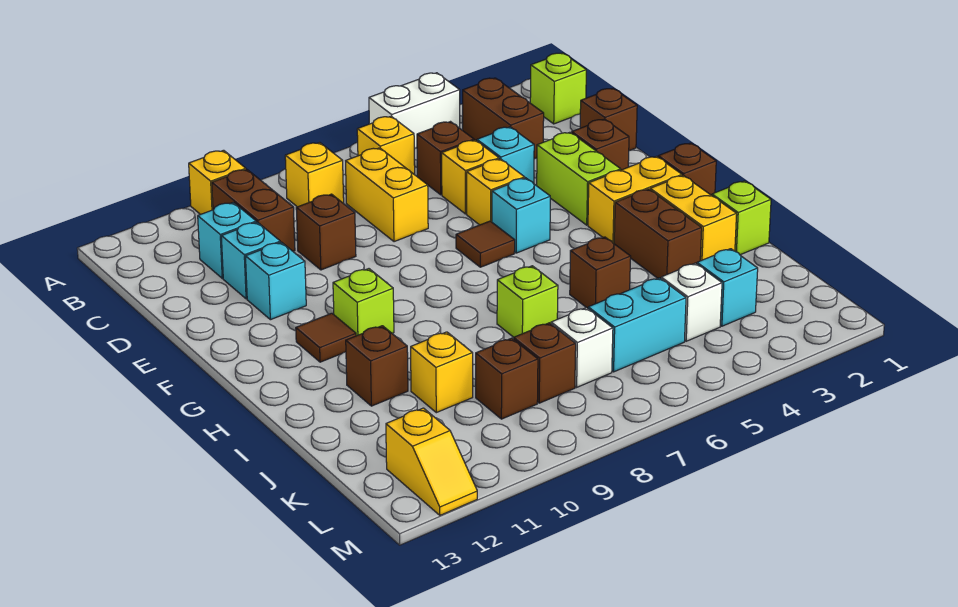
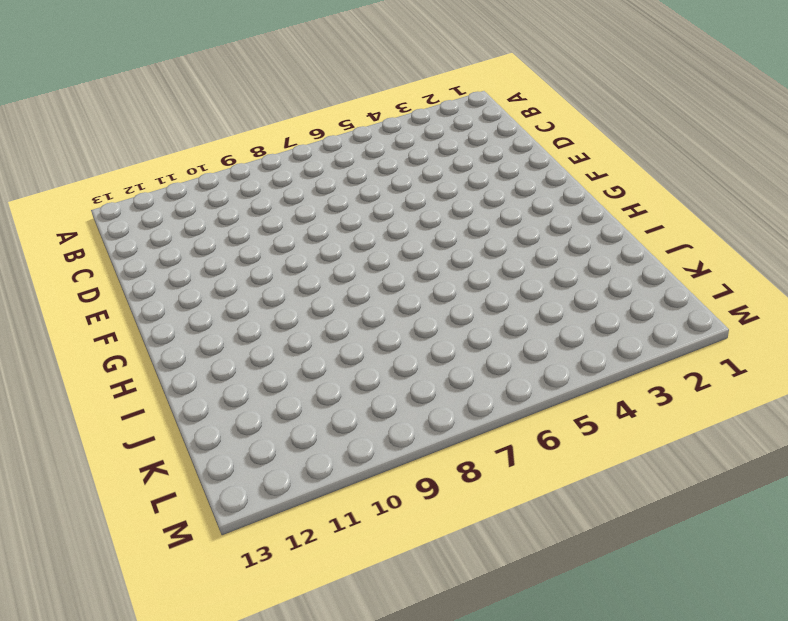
none -> white brick A4:A5 level 1
none -> yellow brick A10 level 1
none -> lime brick B1 level 1
none -> brown brick B3:C3 level 1

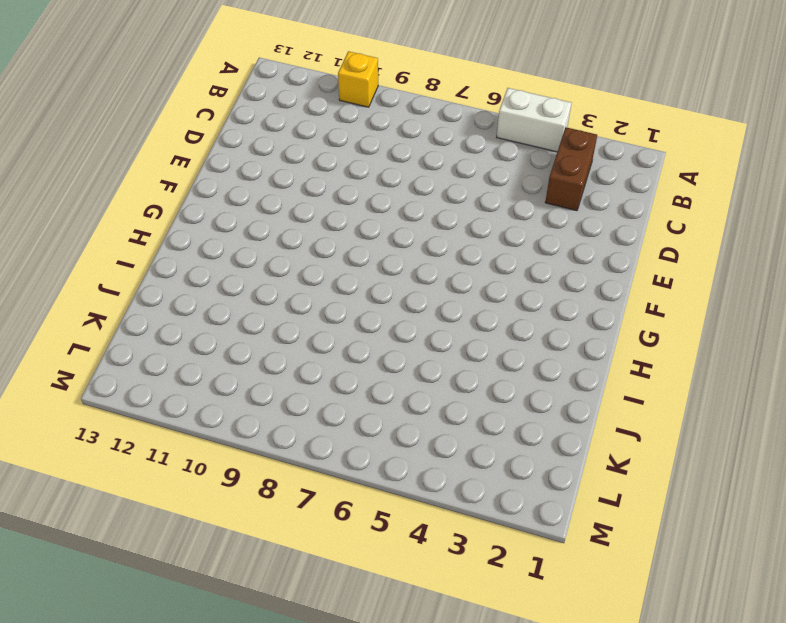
none -> lime brick B1 level 1
none -> yellow brick B6 level 1
none -> yellow brick B8 level 1
none -> brown brick B10:C10 level 1

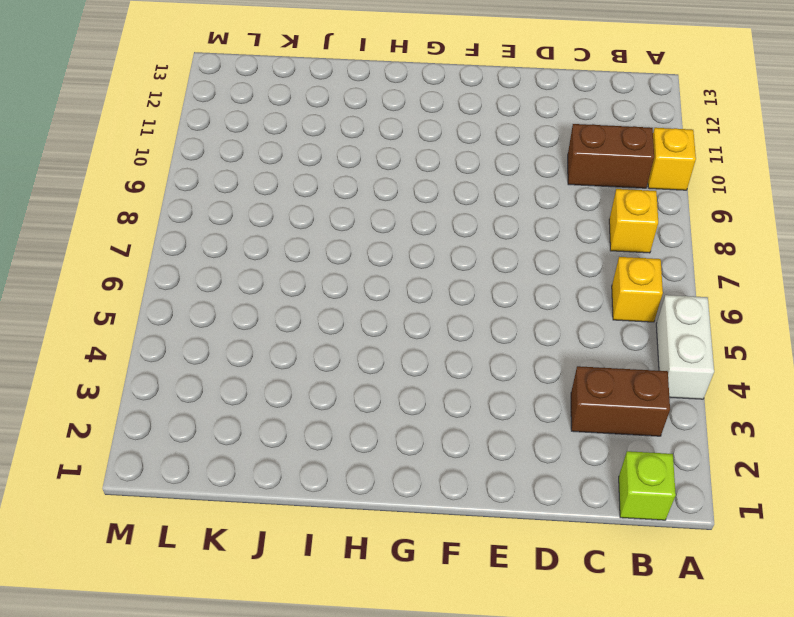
none -> brown brick C5 level 1
none -> yellow brick C7:D7 level 1
none -> cyan brick C11 level 1
none -> brown brick D1 level 1

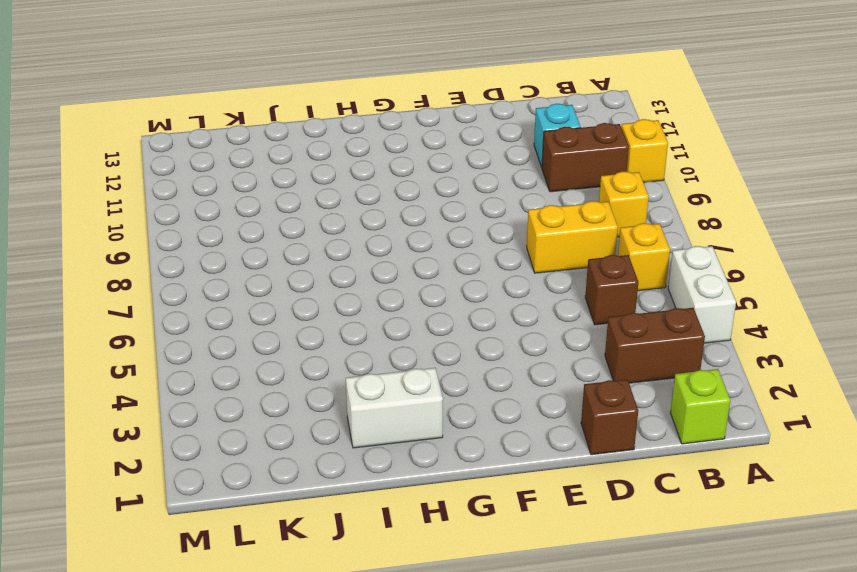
white brick H2:I2 level 1 -> yellow brick H2:I2 level 1
none -> cyan brick D4 level 1
none -> yellow brick D5 level 1
none -> brown brick D9 level 1
none -> cyan brick D11 level 1

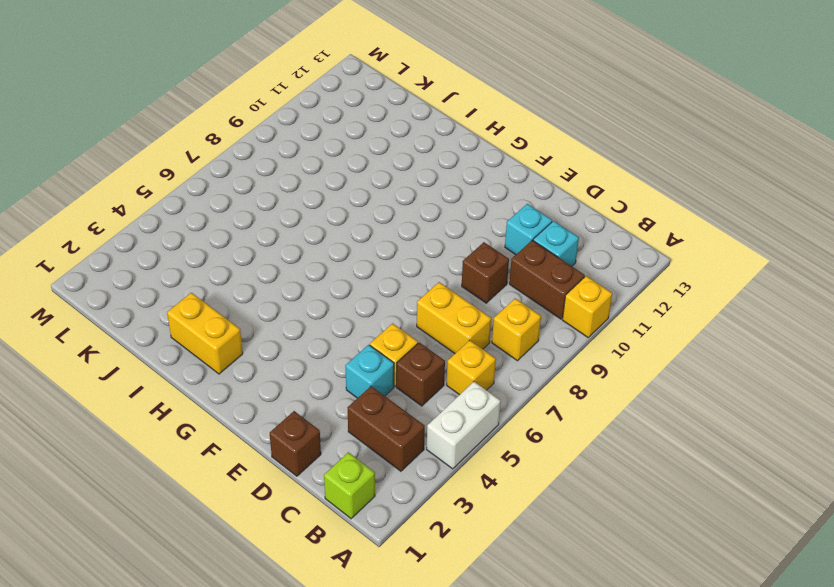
none -> brown brick E2 level 1
none -> lime brick E3:F3 level 1
none -> yellow brick E5 level 1
none -> cyan brick E11 level 1

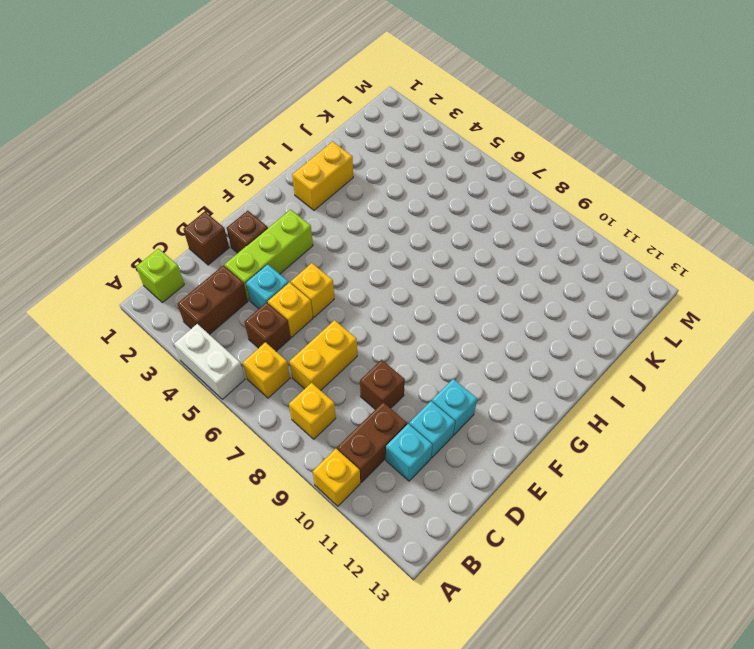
lime brick D3:F3 level 1 -> lime brick E3:F3 level 1
none -> cyan brick F5 level 1
none -> brown tile F6 level 1
none -> brown brick G1 level 1
none -> yellow brick G2:G3 level 1

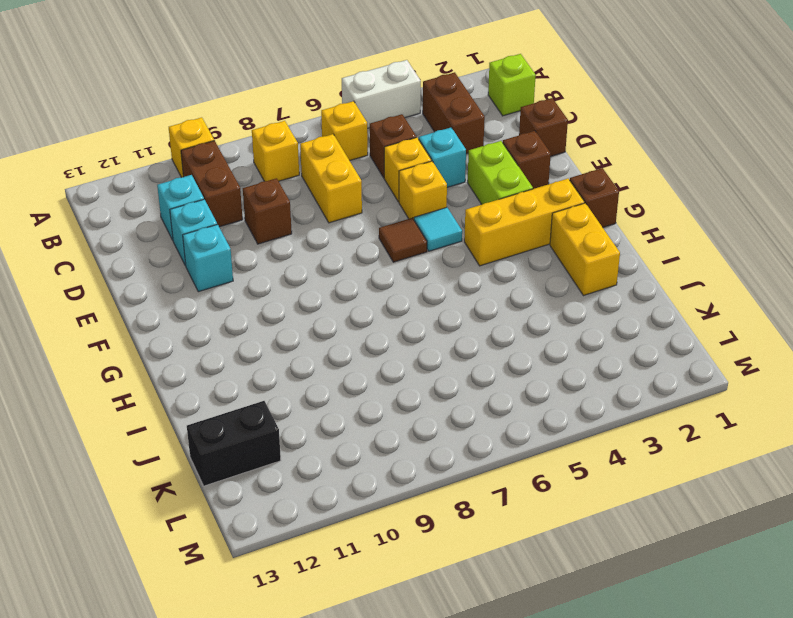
cyan tile F5 level 1 -> cyan brick F5 level 1
yellow brick G2:G4 level 1 -> yellow brick G2:G3 level 1
black brick K12:K13 level 1 -> none
none -> lime brick G10 level 1
none -> brown tile G11 level 1
none -> brown brick H3:I3 level 1
none -> lime brick I1 level 1

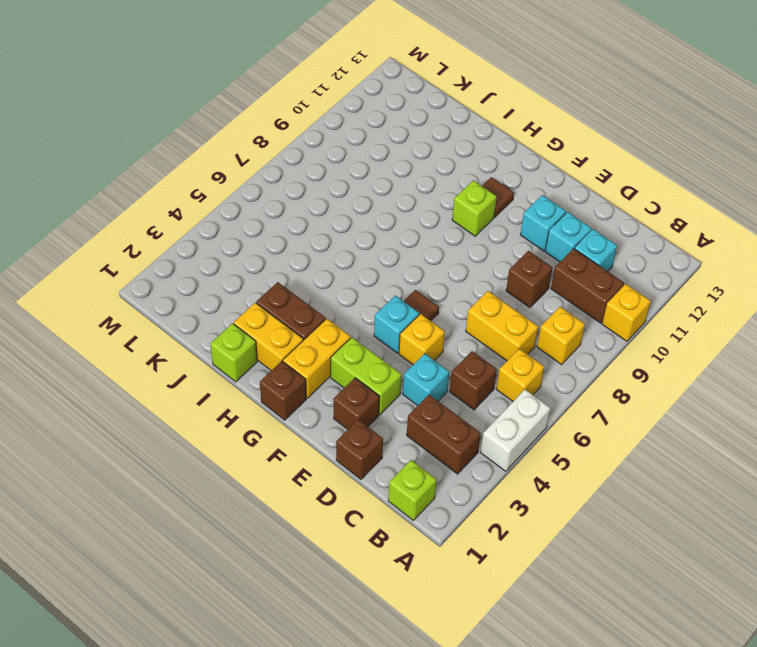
none -> yellow brick D5 level 1
none -> brown brick I5 level 1
none -> lime brick I7 level 1
none -> brown brick I11 level 1

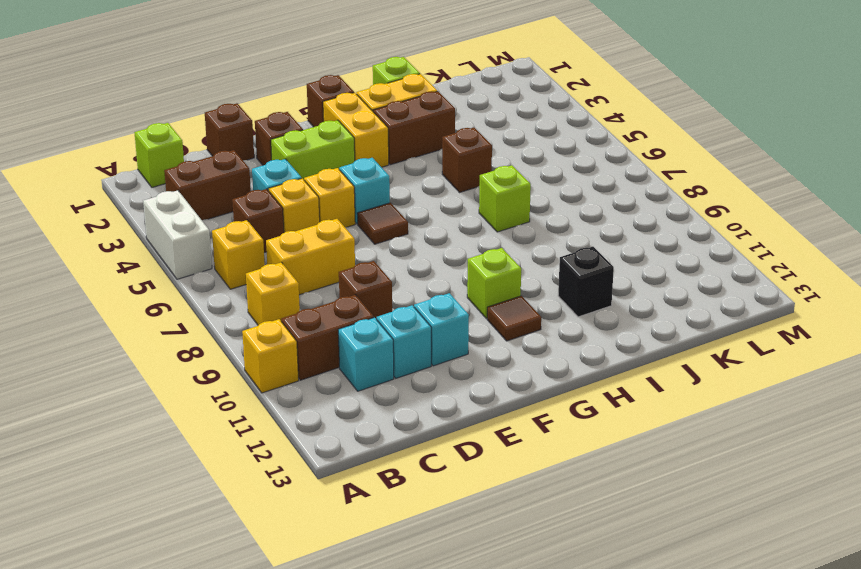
black brick I11 level 1 -> brown brick I11 level 1
none -> yellow brick J10 level 1
none -> cyan brick K3 level 1
none -> white brick K4 level 1
none -> cyan brick K5:K6 level 1

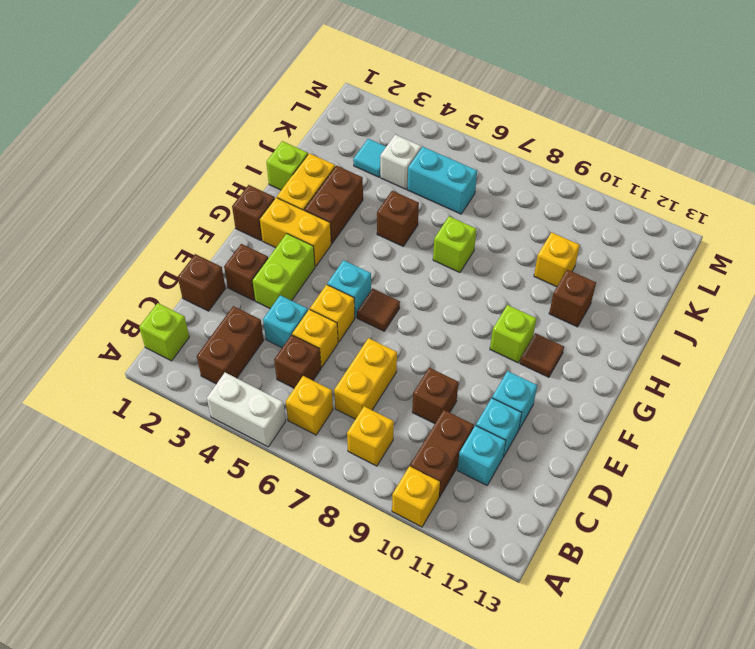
cyan tile K3 level 1 -> cyan brick K3 level 1
none -> white brick K7 level 1
none -> brown brick K8 level 1
none -> brown brick K9 level 1
none -> yellow slope L12:M12 level 1 top L

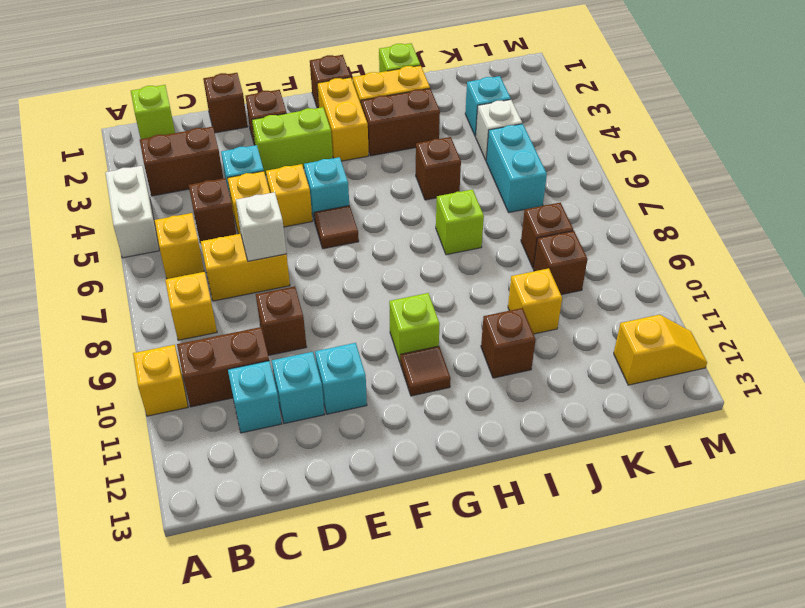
white brick D7 level 2 -> white brick K7 level 1

